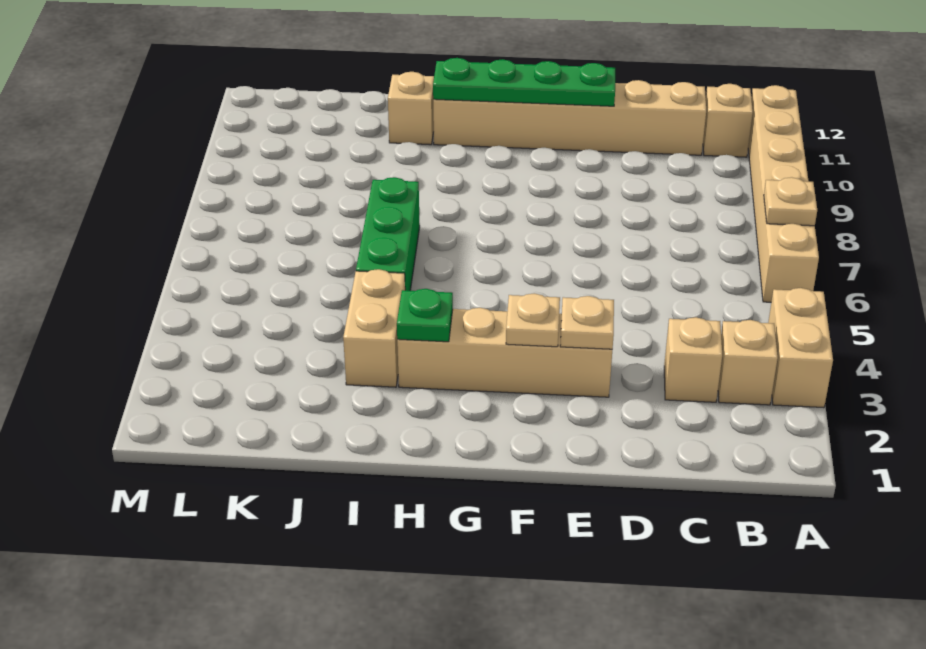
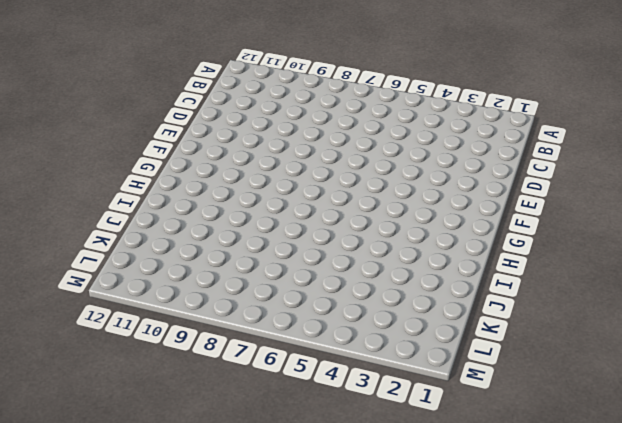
none -> tan brick A3:A4 level 1
none -> tan brick A6:A11 level 1
none -> tan brick B3 level 1

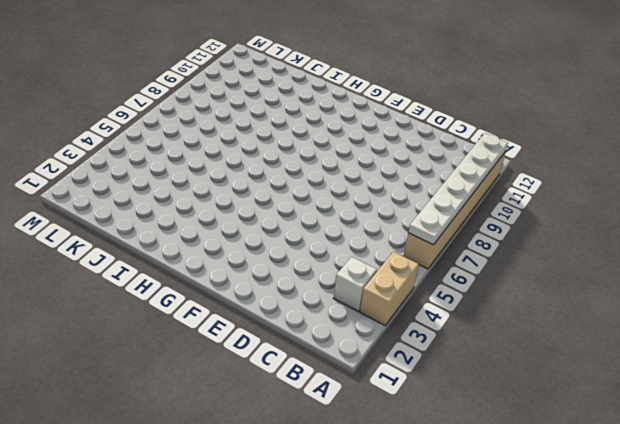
white plate A6:A11 level 2 -> tan plate A7 level 2
white brick B3 level 1 -> tan brick B3 level 1
none -> tan brick B11 level 1
none -> tan brick C3 level 1
none -> tan brick C11:H11 level 1

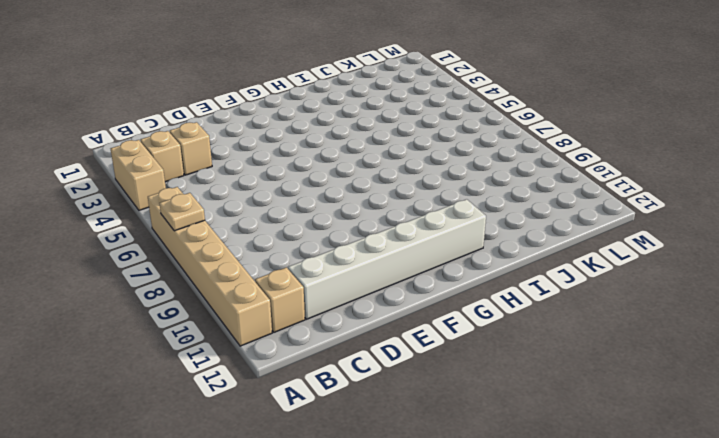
white brick C11:H11 level 1 -> tan brick C11:H11 level 1
none -> tan brick E3:H3 level 1
none -> tan brick I3:I4 level 1
none -> green brick I5:I7 level 1

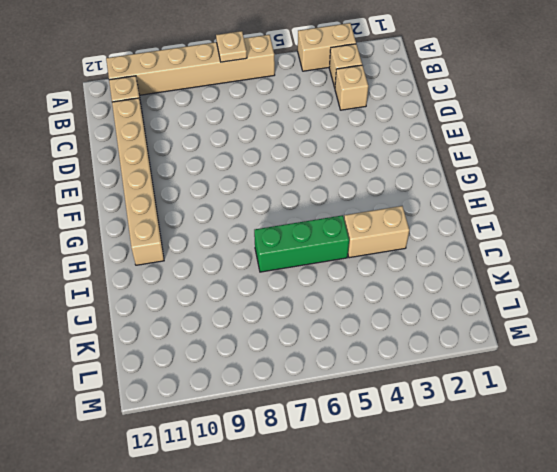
none -> tan brick E3:H3 level 1
none -> tan brick I11 level 1
none -> tan plate E3 level 2

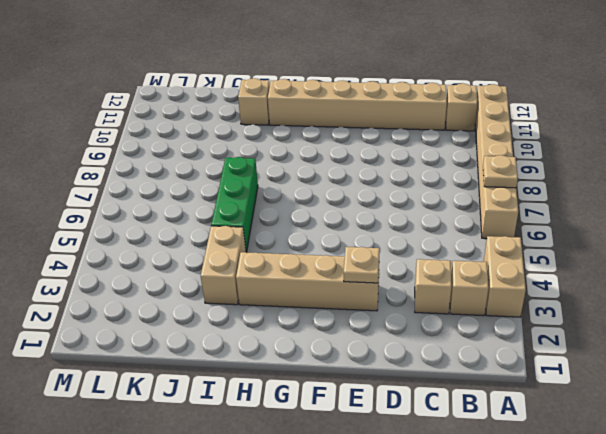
none -> green plate E11:H11 level 2
none -> tan plate F3 level 2
none -> green plate H3 level 2

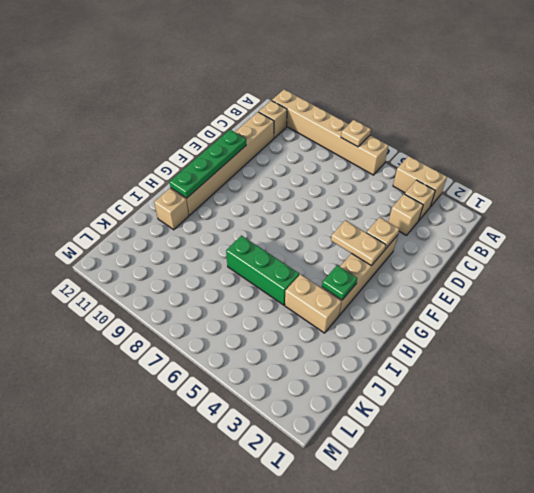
tan plate F3:F4 level 2 -> tan plate F3 level 2

